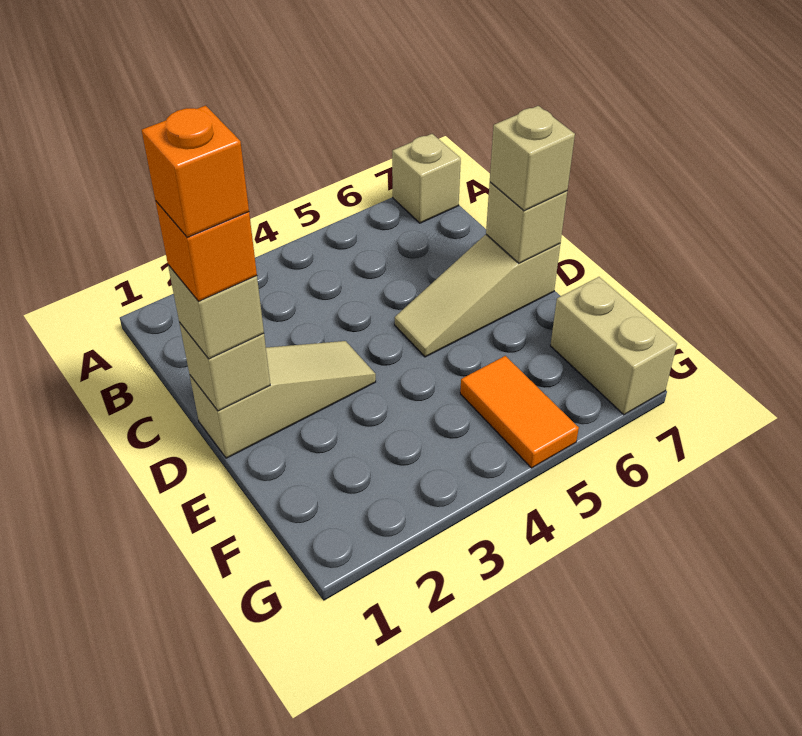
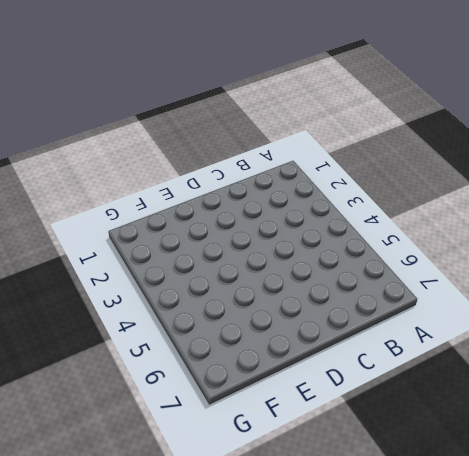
none -> tan brick A7 level 1
none -> tan slope D1:D3 level 1 top 1

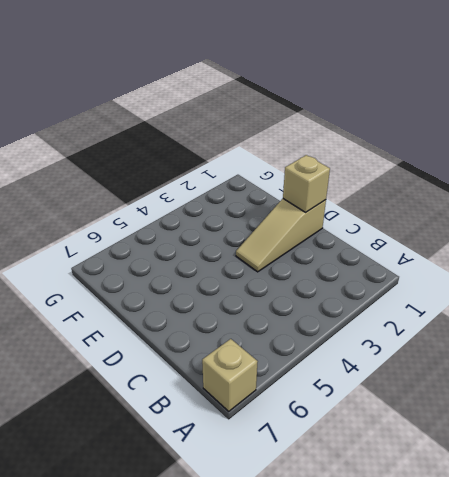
none -> tan slope D5:D7 level 1 top 7
none -> orange tile F5:G5 level 1

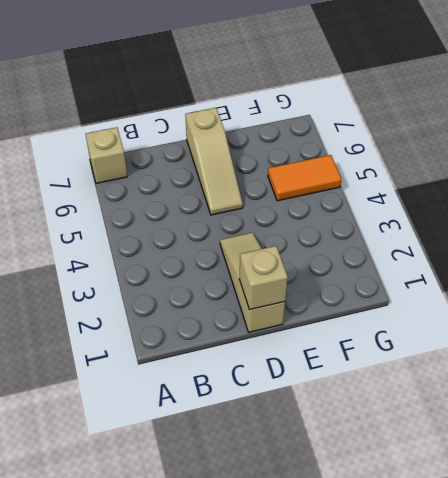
none -> tan brick F7:G7 level 1
none -> tan brick D7 level 2

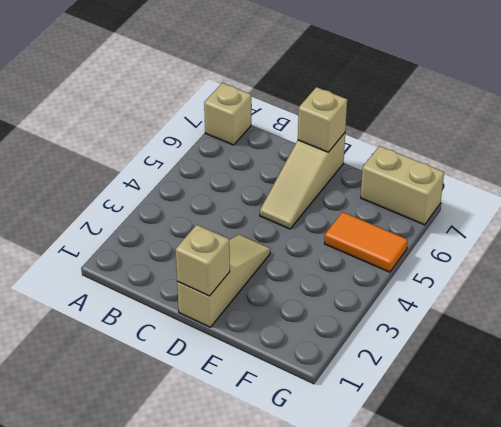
none -> tan brick D1 level 3
none -> tan brick D7 level 3

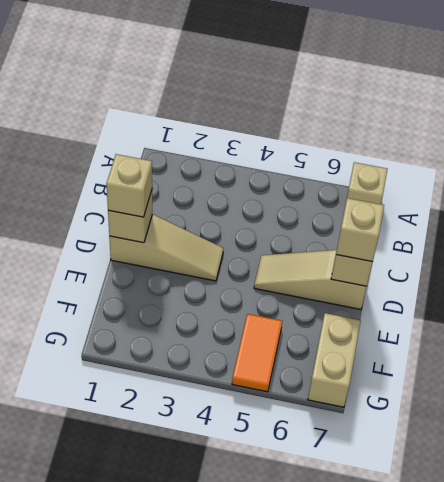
none -> orange brick D1 level 4
none -> orange brick D1 level 5

